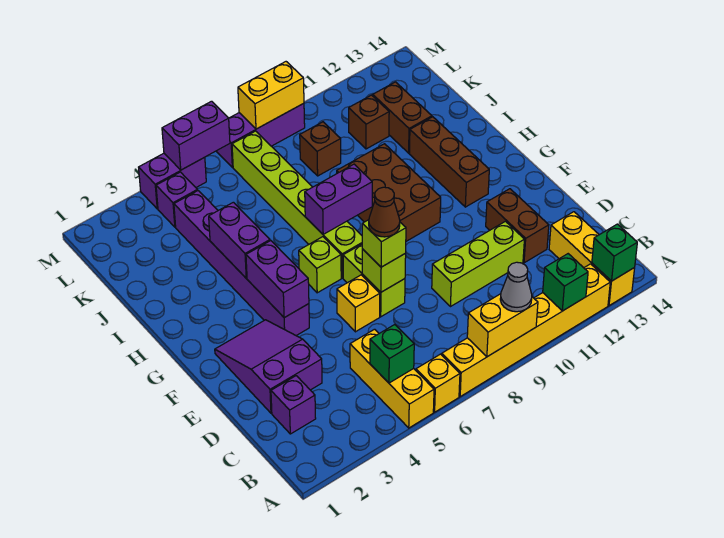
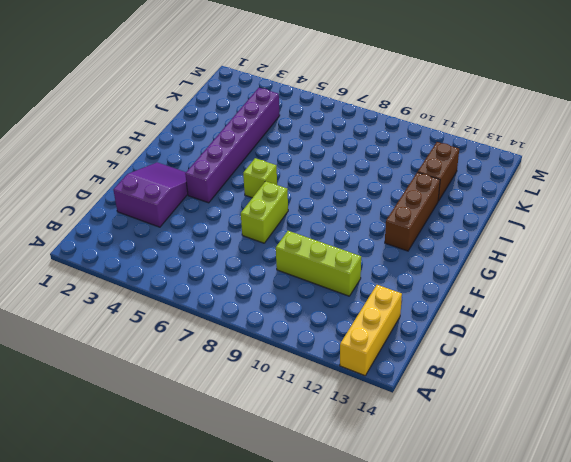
none -> yellow brick A5:C5 level 1
none -> yellow brick A6 level 1
none -> yellow brick A7:A12 level 1
none -> purple brick C2 level 1

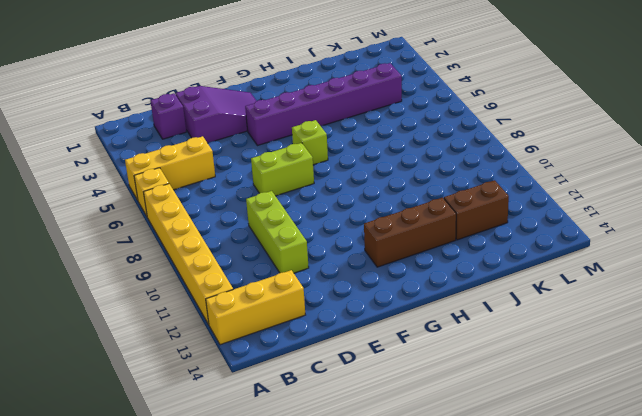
none -> brown brick D12:E12 level 1
none -> yellow brick E6 level 1
none -> lime brick G7:L7 level 1
none -> brown brick G9:I10 level 1

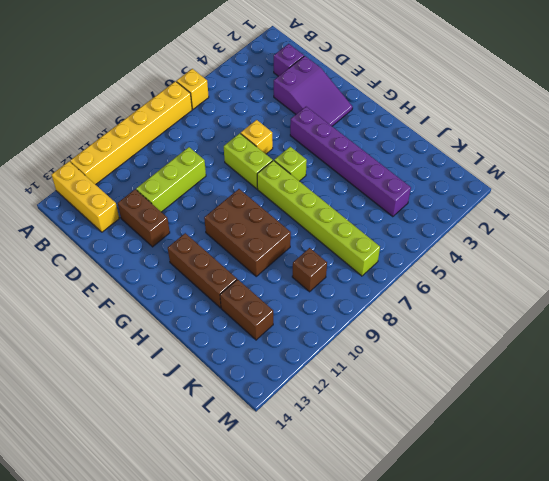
none -> yellow brick A5:C5 level 1
none -> brown brick K11 level 1
none -> purple brick L4 level 1
none -> purple brick M4:M5 level 1

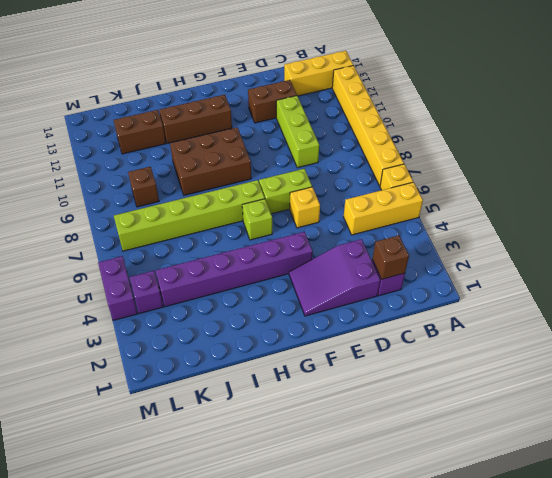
brown brick C2 level 2 -> brown brick K11 level 1
none -> purple brick M7:M9 level 1
none -> yellow brick A8:A9 level 2
none -> green brick A11 level 2
none -> green brick A13 level 2

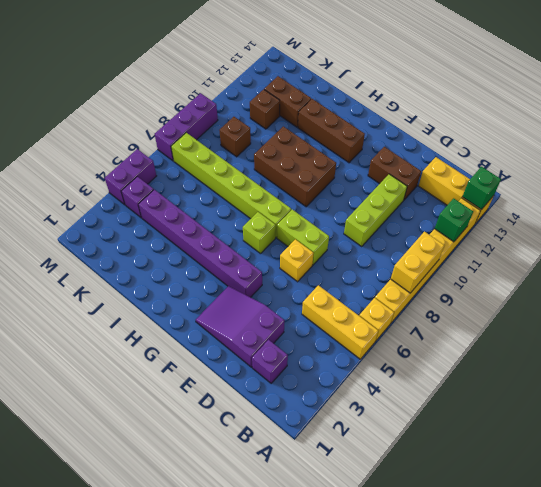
none -> green brick B5 level 2
none -> lime brick E7 level 2
none -> purple brick F4:G4 level 2
none -> purple brick H4:I4 level 2

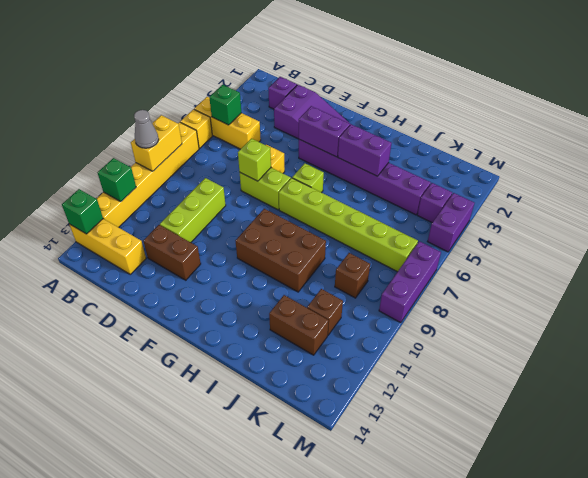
none -> brown brick G12:I12 level 1
none -> purple brick H7:H8 level 2
none -> purple brick M5:M6 level 2
none -> yellow brick M8:M9 level 2

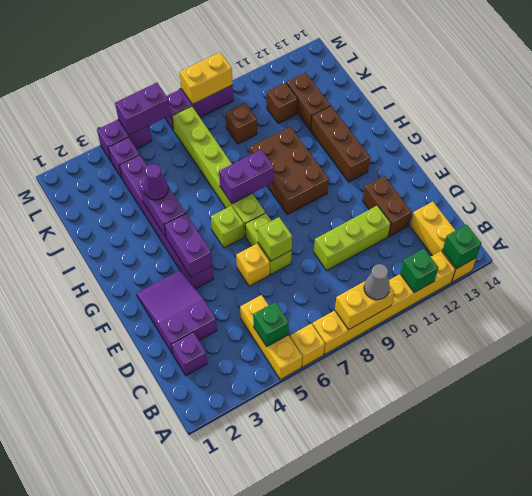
purple cone I4 level 3 -> none
none -> lime brick E7 level 3
none -> brown cone E7 level 4

